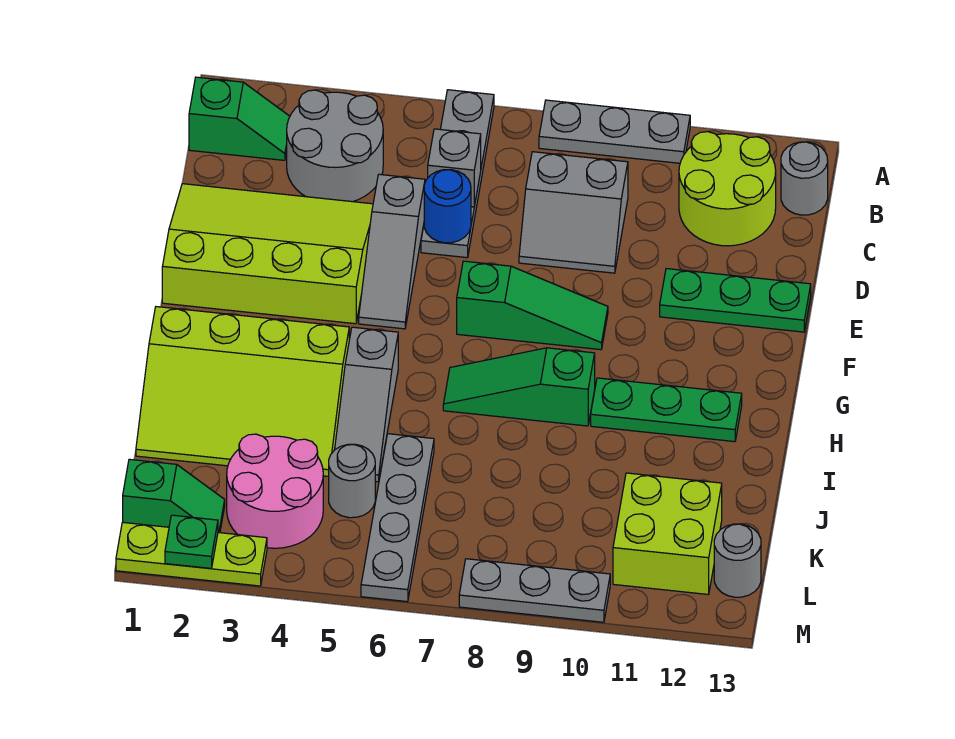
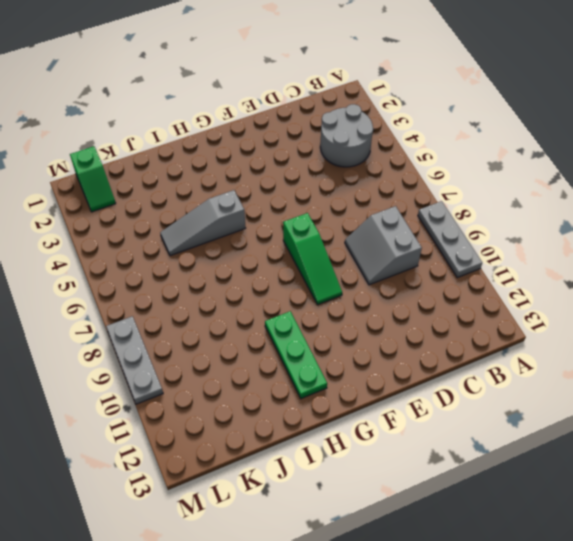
none -> grey plate A6:D6 level 1
none -> green slope B1:B2 level 1 top 1
none -> lime round brick B11:C12 level 1

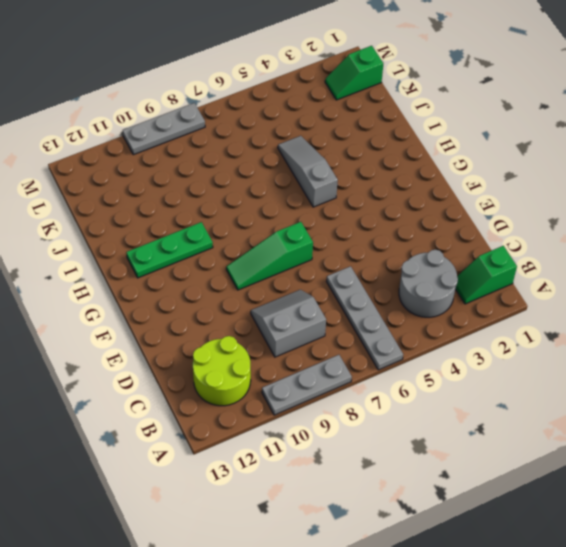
none -> grey round brick B13 level 1
none -> lime slope D1:F4 level 1 top F
none -> grey slope D5:F5 level 1 top D

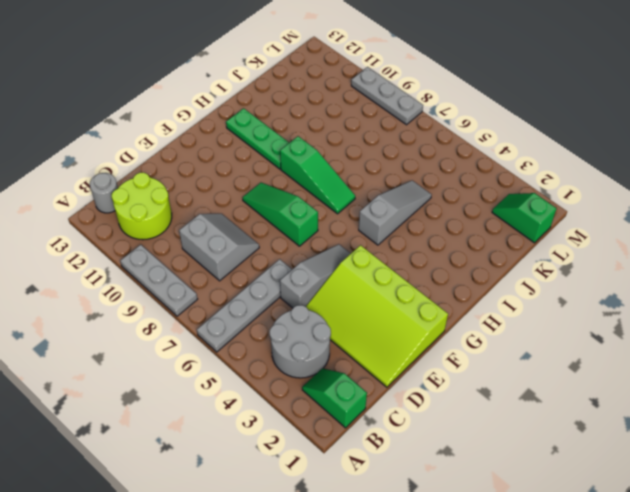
none -> green plate E11:E13 level 1
none -> lime slope H1:J4 level 1 top H
none -> grey plate J6:M6 level 1

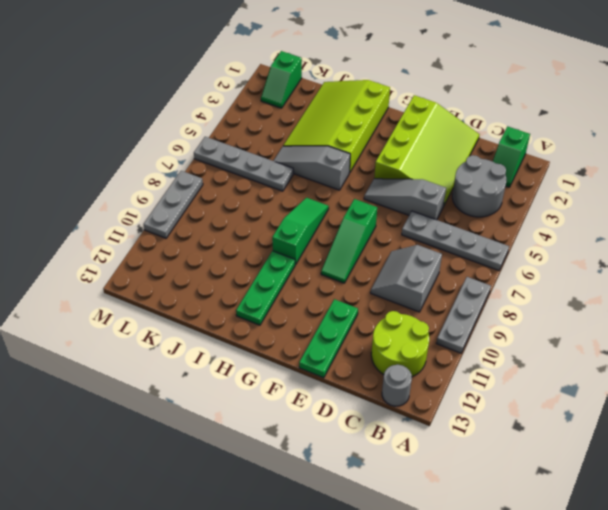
none -> pink round brick K3:L4 level 1
none -> grey round brick K5 level 1
none -> lime brick K11:L12 level 1

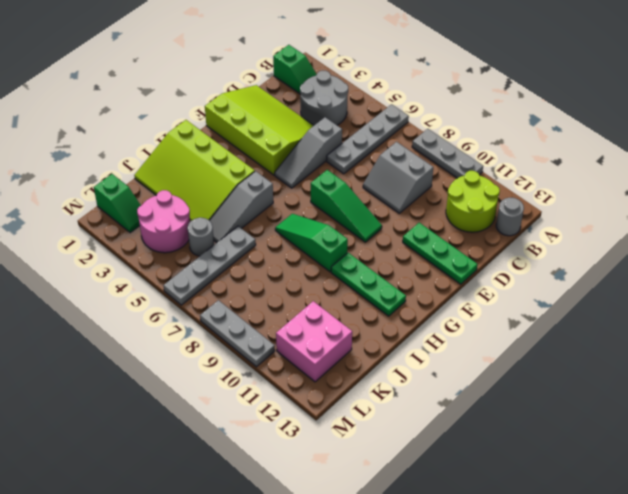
pink brick K11:L12 level 1 -> lime brick K11:L12 level 1
none -> grey round brick L13 level 1
none -> lime plate M1:M3 level 1
none -> grey brick C6 level 2

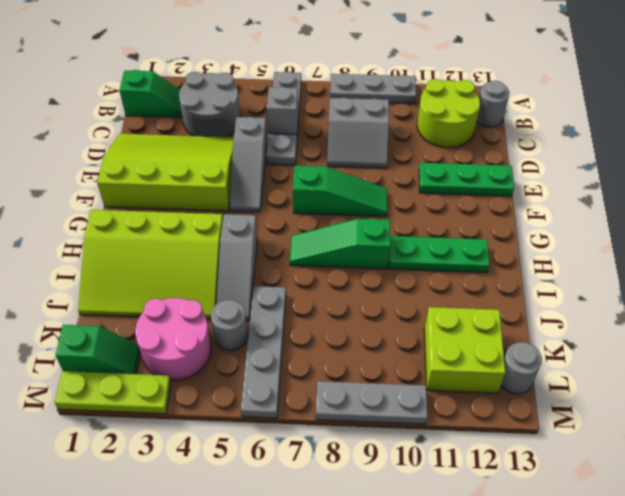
none -> blue round brick D6 level 2
none -> green plate M2 level 2

